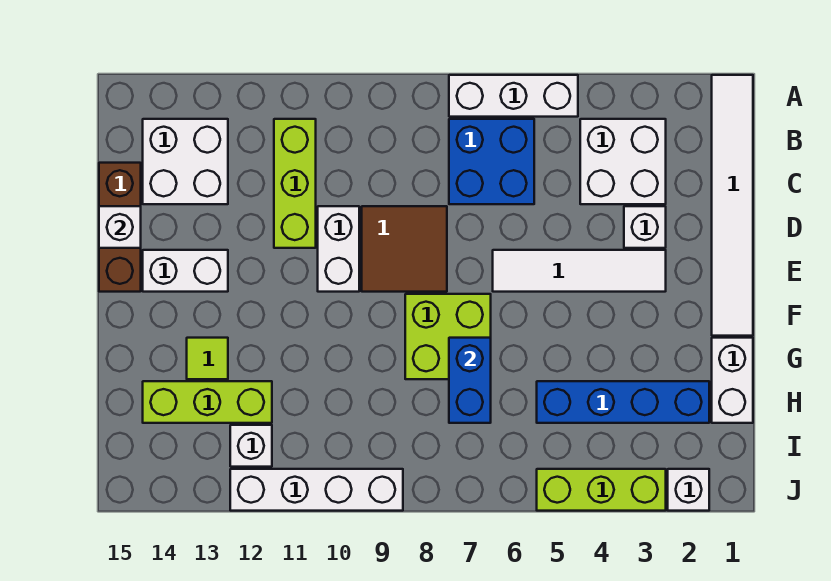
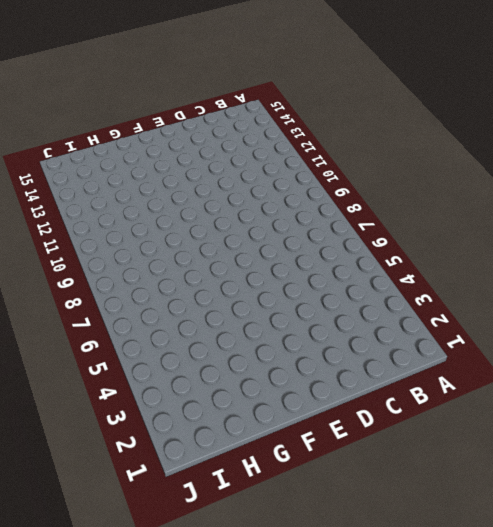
none -> white tile A1:F1 level 1
none -> white brick A5:A7 level 1
none -> white brick B3:C4 level 1

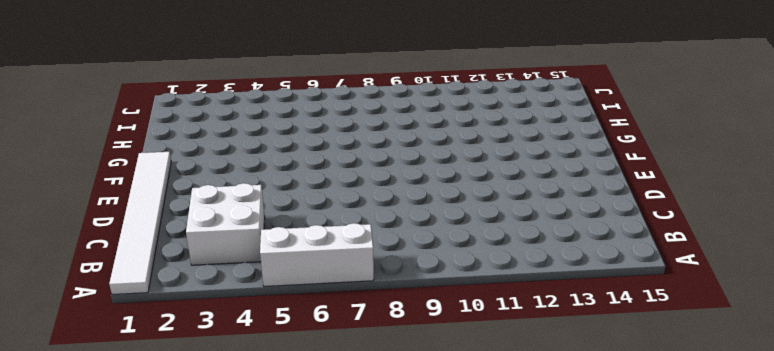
none -> blue brick B6:C7 level 1
none -> lime brick B11:D11 level 1
none -> white brick B13:C14 level 1

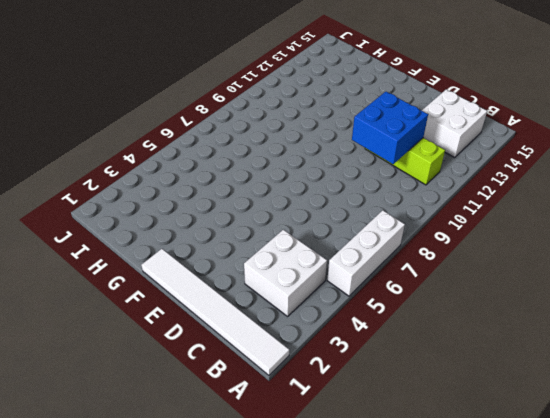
blue brick C10:D11 level 2 -> blue brick B6:C7 level 1
none -> brown brick C15:E15 level 1
none -> white brick D3 level 1
none -> brown tile D8:E9 level 1

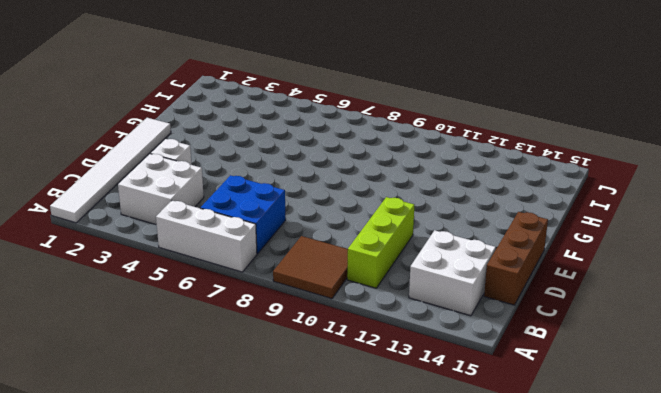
brown tile A9:B10 level 1 -> brown tile D8:E9 level 1
none -> white brick D10:E10 level 1
none -> white tile E3:E6 level 1
none -> white brick E13:E14 level 1

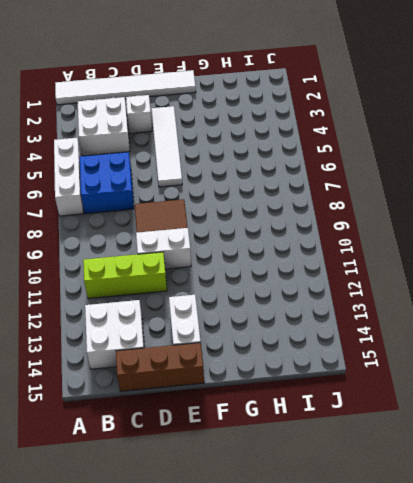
none -> lime brick F7:G8 level 1
none -> white brick G1:H1 level 1
none -> lime tile G13 level 1

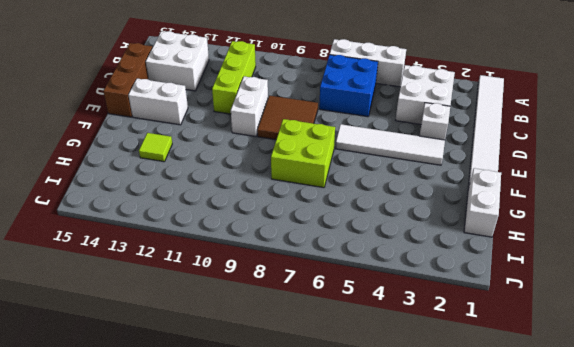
none -> blue brick H2:H5 level 1
none -> lime brick H12:H14 level 1
none -> white brick I12 level 1

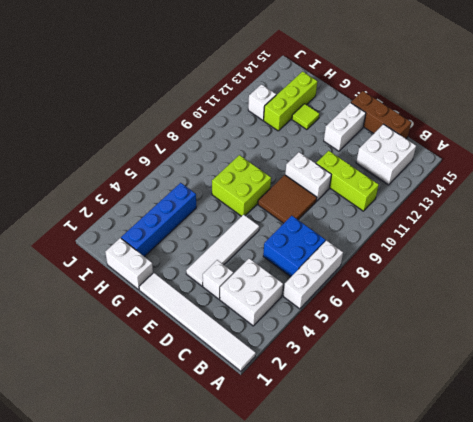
none -> white brick J2 level 1
none -> lime brick J3:J5 level 1
none -> white brick J9:J12 level 1

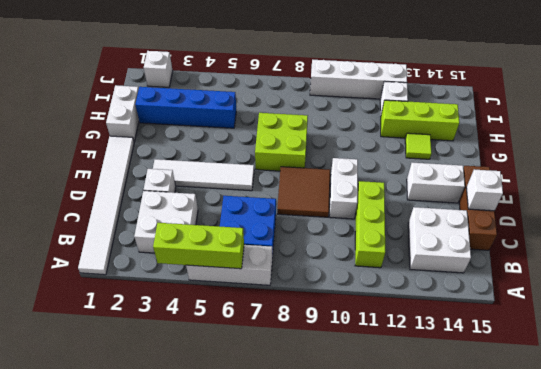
lime brick A4:A6 level 2 -> lime brick J3:J5 level 1
none -> blue brick G7:H7 level 2

